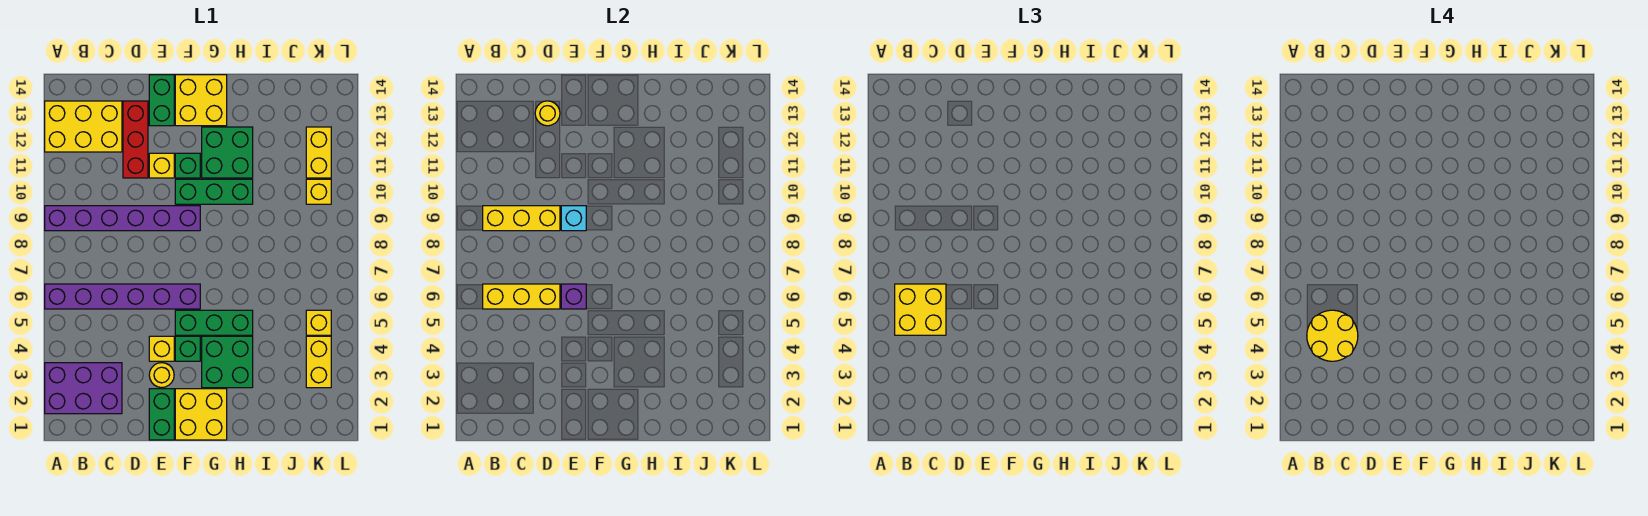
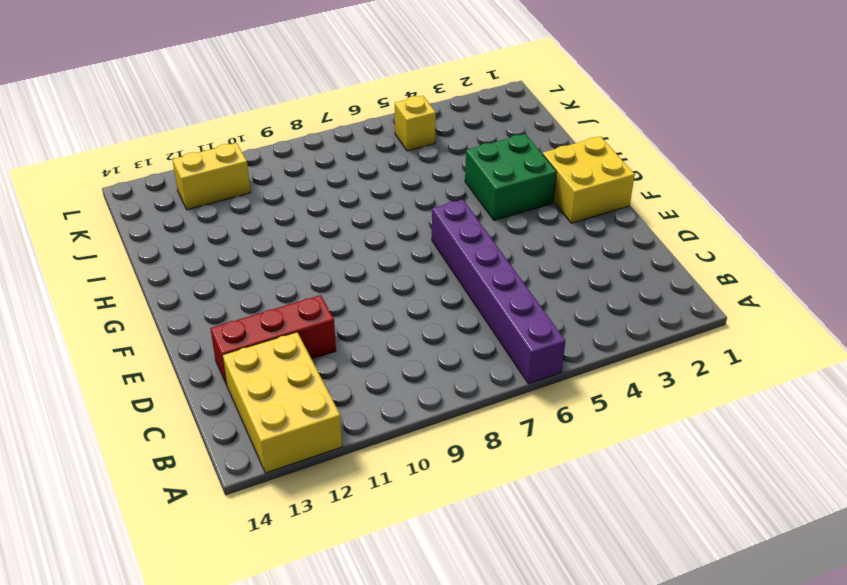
none -> purple brick A2:C3 level 1
none -> purple brick A9:F9 level 1
none -> green brick E1:E2 level 1

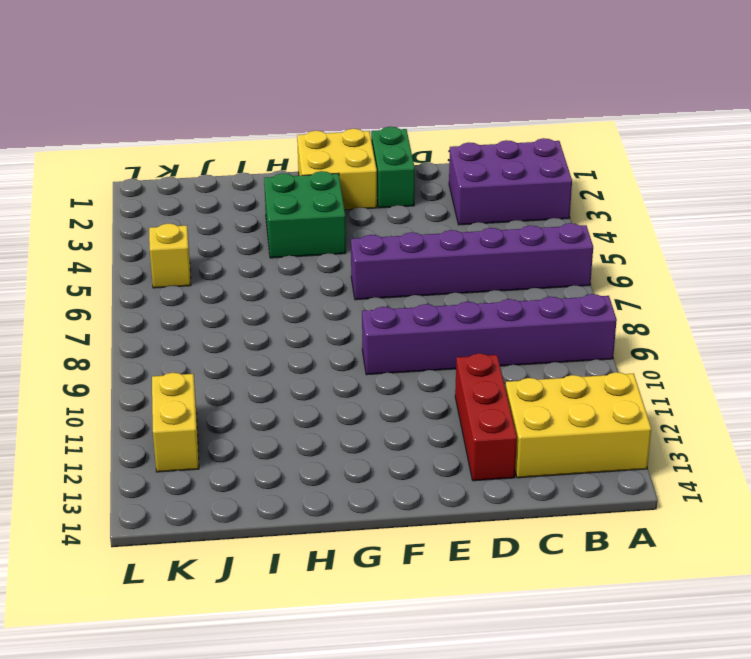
none -> yellow round brick E3 level 1
none -> yellow brick E4 level 1
none -> yellow brick E11 level 1

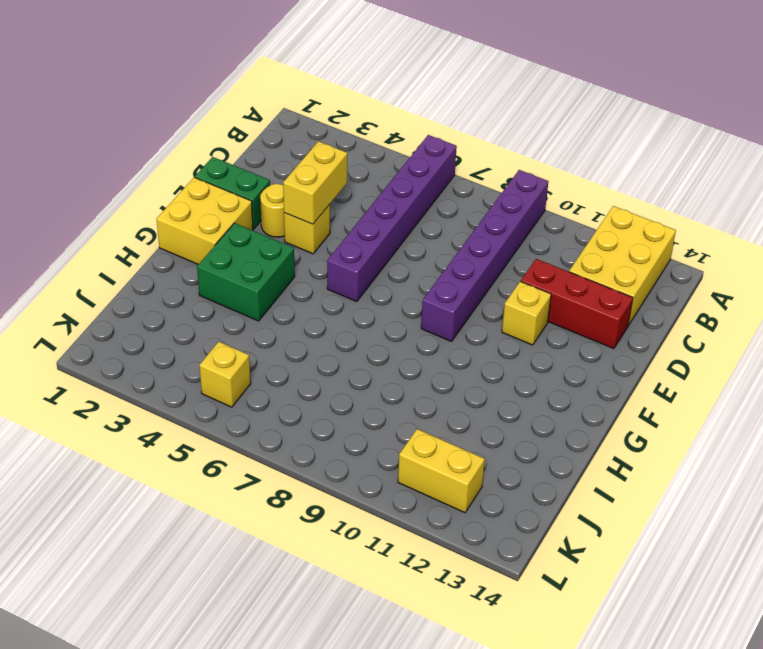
yellow brick D4:E4 level 2 -> yellow brick K3:K4 level 1
none -> purple brick A2:C3 level 1
none -> green brick E13:E14 level 1
none -> green brick F4 level 1

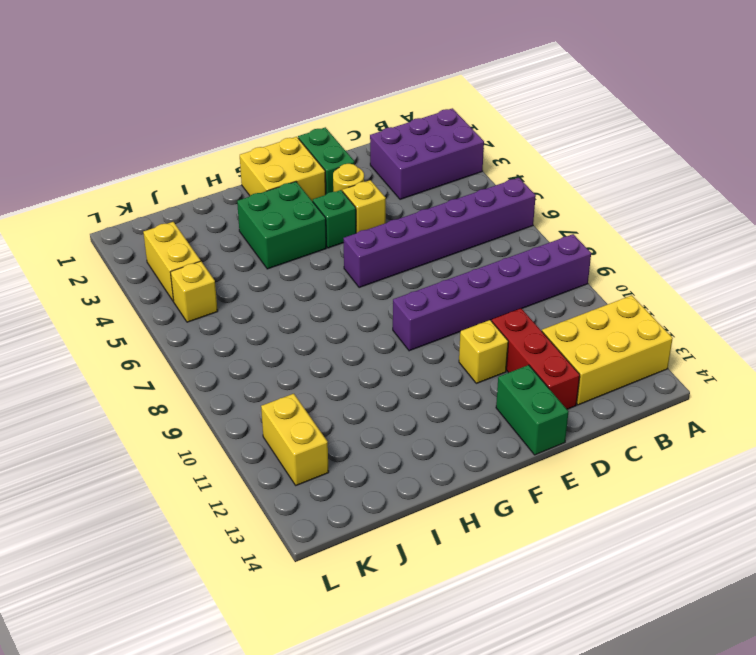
none -> green brick F5:H5 level 1
none -> green brick F10:H10 level 1
none -> green brick F11 level 1

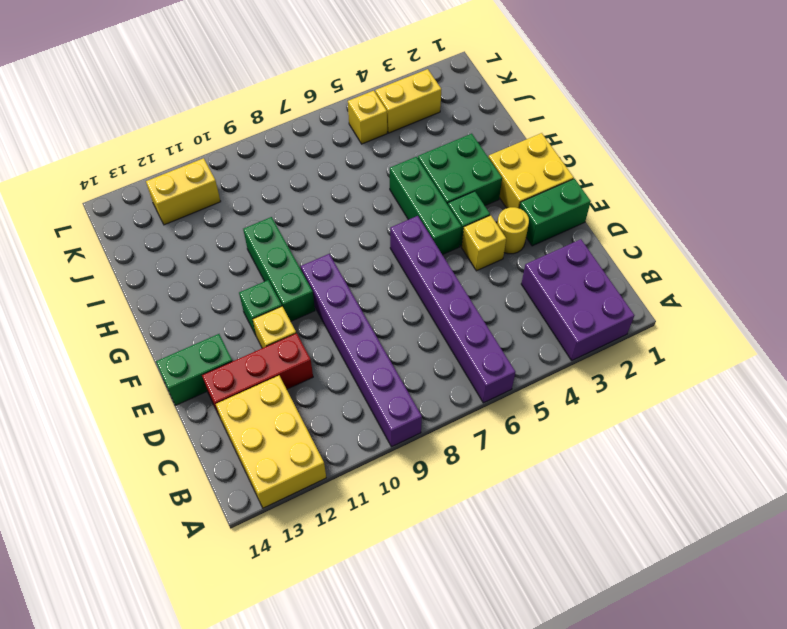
none -> yellow brick F13:G14 level 1
none -> green brick G11:H12 level 1
none -> yellow brick K10 level 1

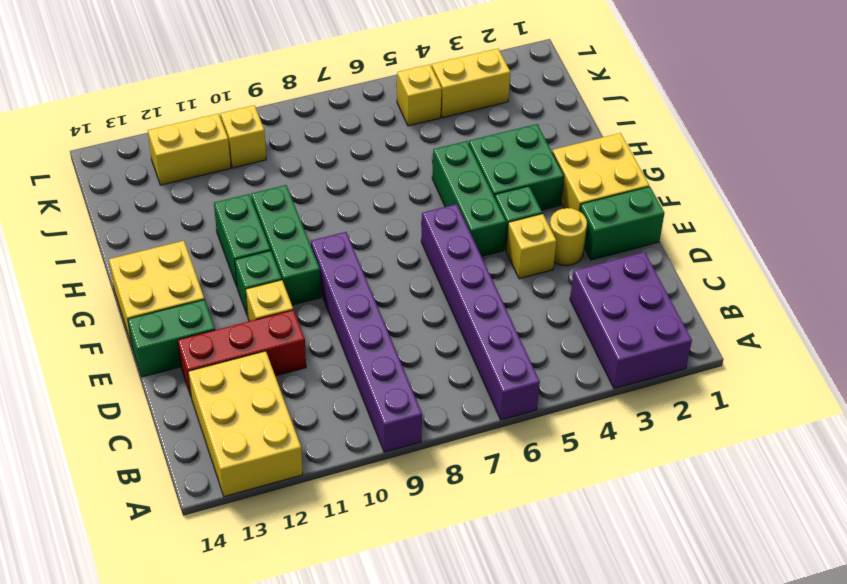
green brick G11:H11 level 1 -> green brick G11:H12 level 1
none -> yellow brick B6:D6 level 2
none -> yellow brick B9:D9 level 2
none -> yellow round brick D13 level 2

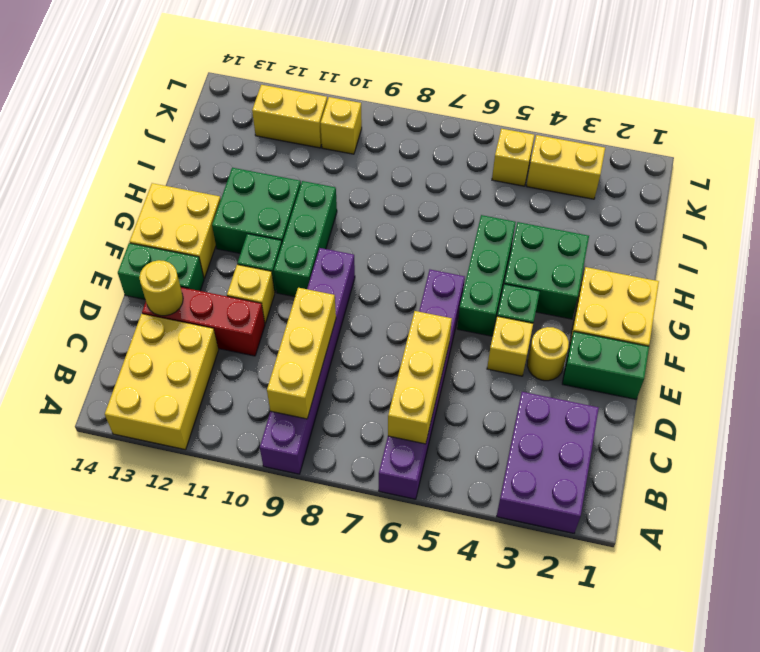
none -> purple brick E6 level 2
none -> cyan brick E9 level 2
none -> yellow brick B5:C6 level 3

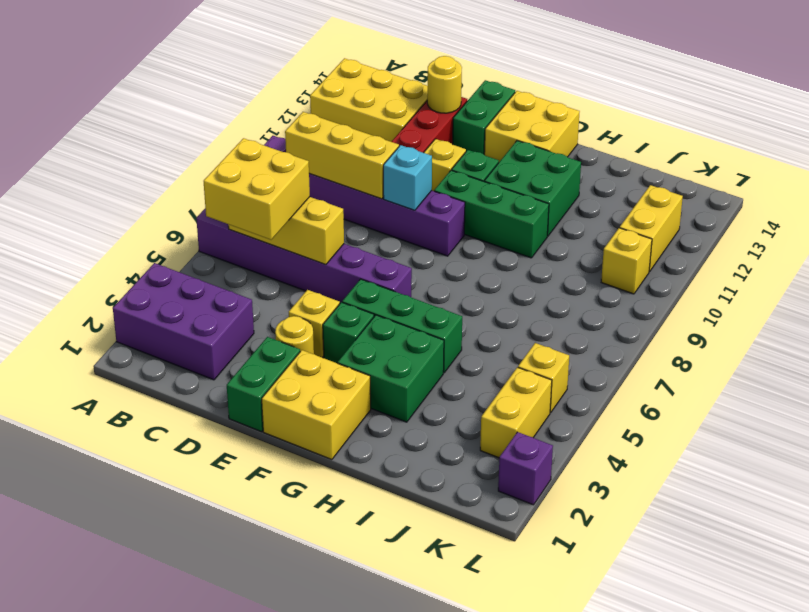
purple brick L2 level 1 -> purple brick E6 level 2
none -> yellow round brick B4:C5 level 4

